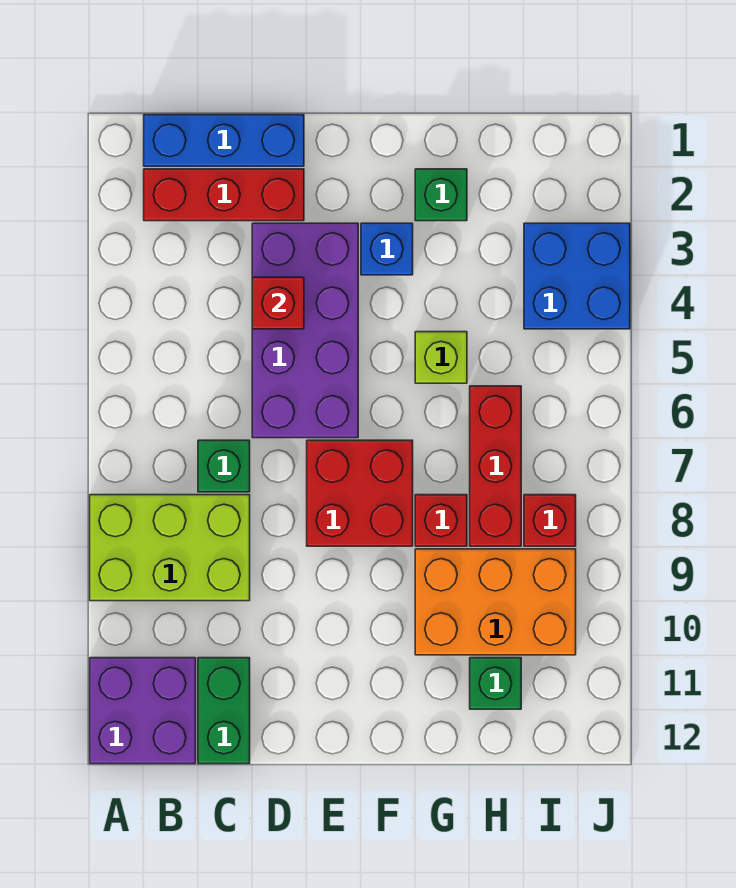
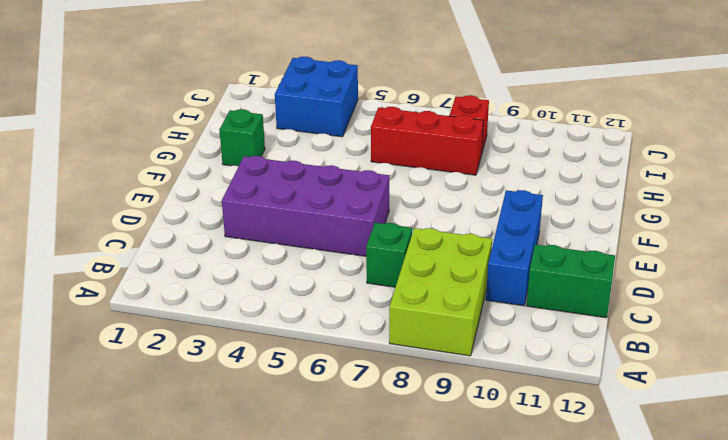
blue brick C10:E10 level 1 -> blue brick B1:D1 level 1
none -> purple brick A11:B12 level 1
none -> red brick B2:D2 level 1
none -> red brick E7:F8 level 1

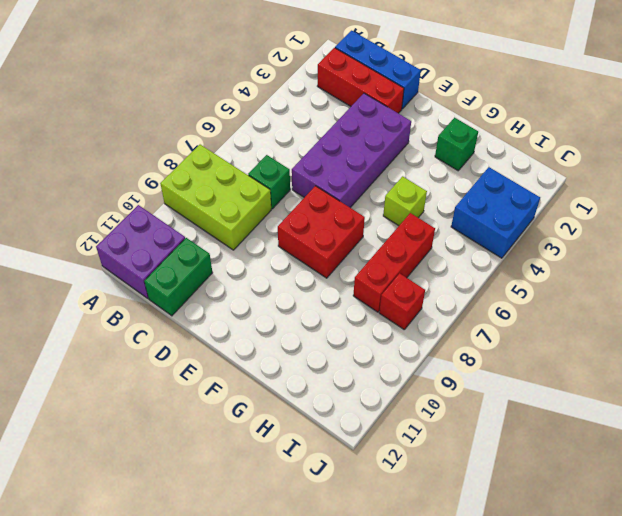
none -> blue brick F3 level 1
none -> red brick G8 level 1
none -> orange brick G9:I10 level 1

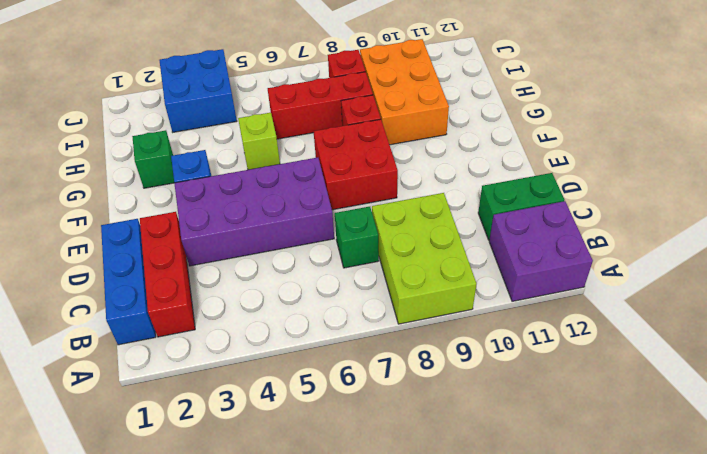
none -> green brick H11 level 1
none -> red brick D4 level 2

